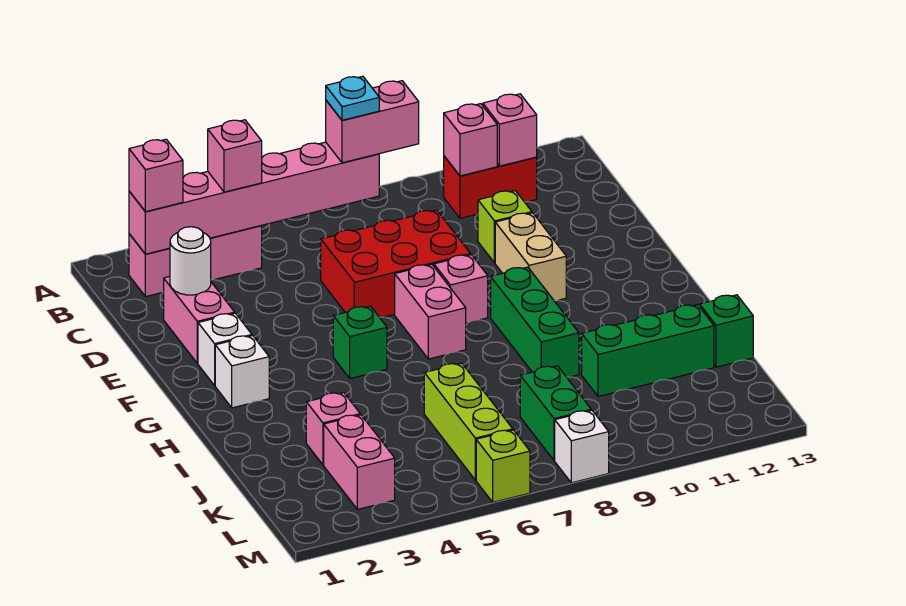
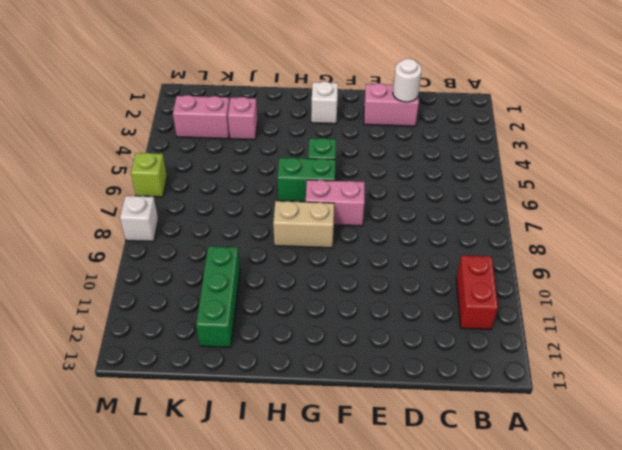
green brick G6:H6 level 1 -> green brick K8:L8 level 1
tan brick G8:H8 level 1 -> tan brick E10:F10 level 1
none -> pink brick B2:B4 level 1
none -> red brick D6:E8 level 1
none -> lime brick D10 level 1

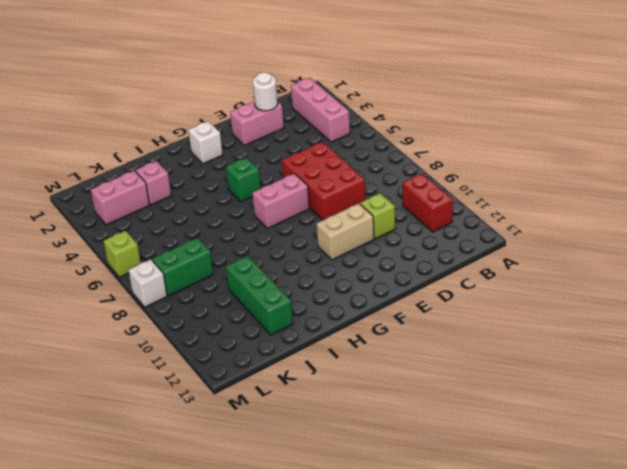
none -> white brick F2 level 1
none -> pink brick F8 level 1
none -> green brick G9:I9 level 1

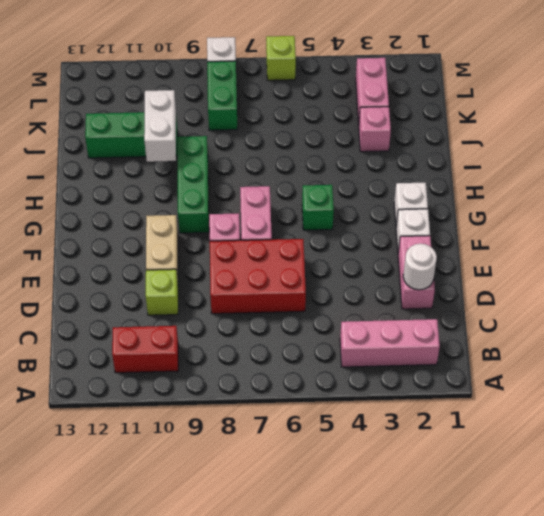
white brick I10:J10 level 2 -> none
none -> lime brick J6:L6 level 1
none -> green brick J13 level 1
none -> pink brick B2:B7 level 2

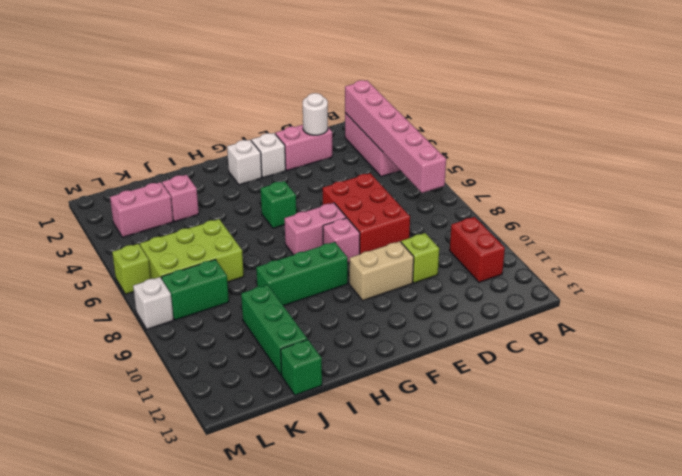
lime brick J6:L7 level 1 -> lime brick J6:L6 level 1
none -> pink brick B10 level 2
none -> pink brick B11 level 2
none -> pink brick B2 level 3

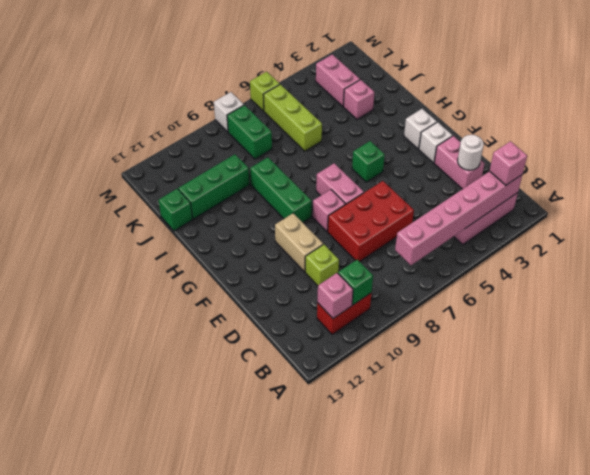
green brick B10 level 2 -> pink brick B10 level 2
none -> pink brick B4 level 3
none -> pink brick B7:B8 level 3
none -> cyan plate B7 level 4

